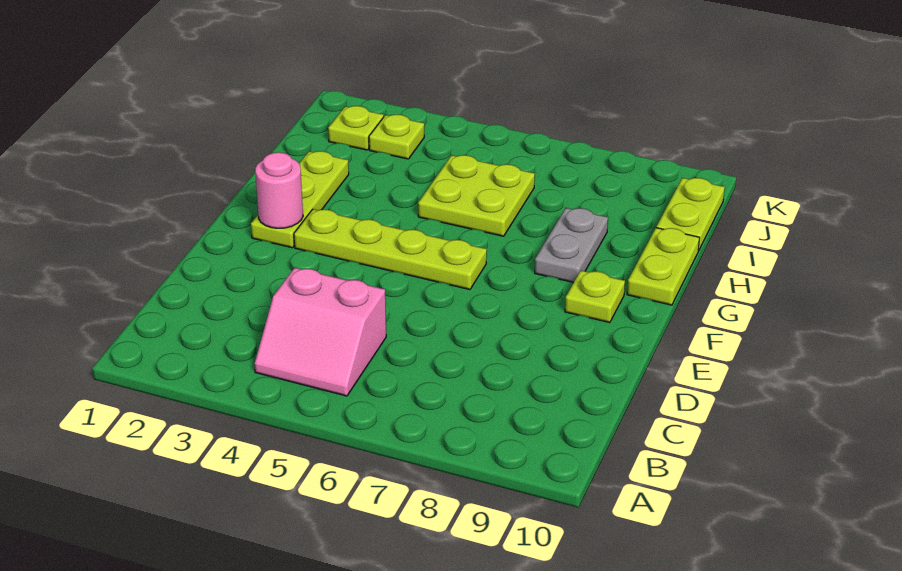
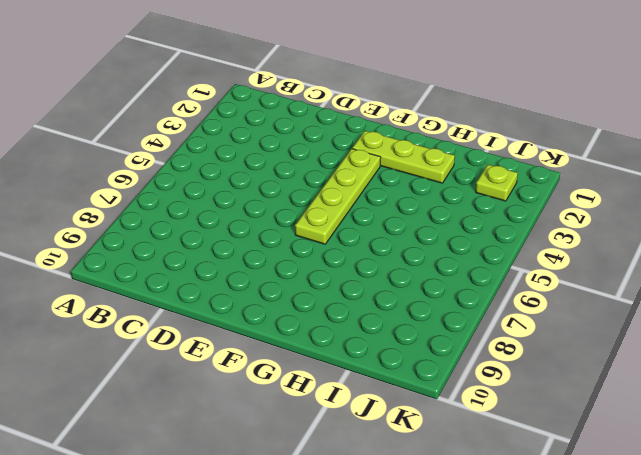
none -> pink slope B4:C5 level 1 top C
none -> lime plate F9 level 1

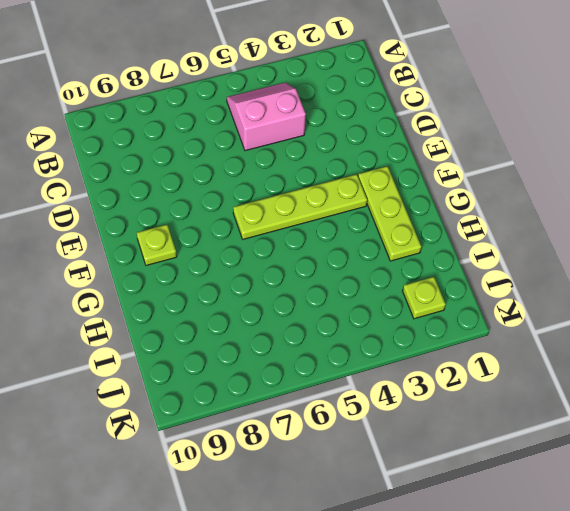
none -> grey plate G8:H8 level 1
none -> lime plate G10:H10 level 1

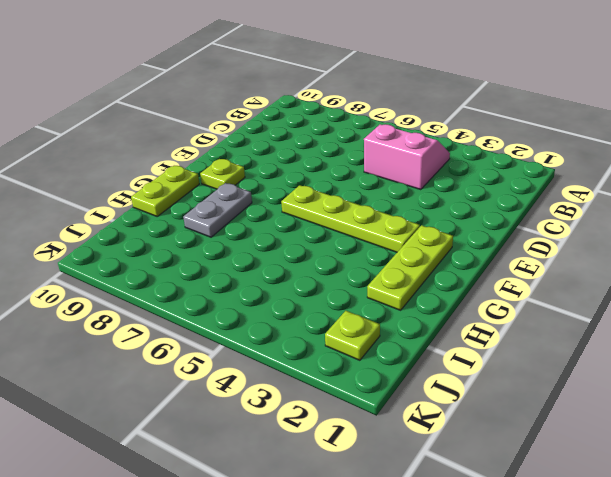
none -> lime plate H5:I6 level 1
none -> lime plate I10:J10 level 1

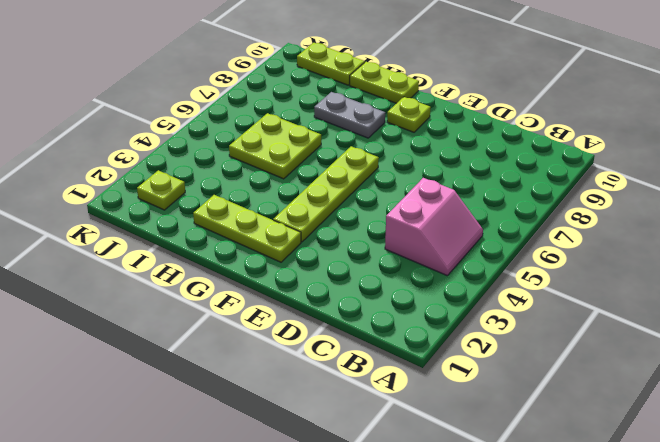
none -> lime plate J3 level 1
none -> pink round brick F2 level 2

